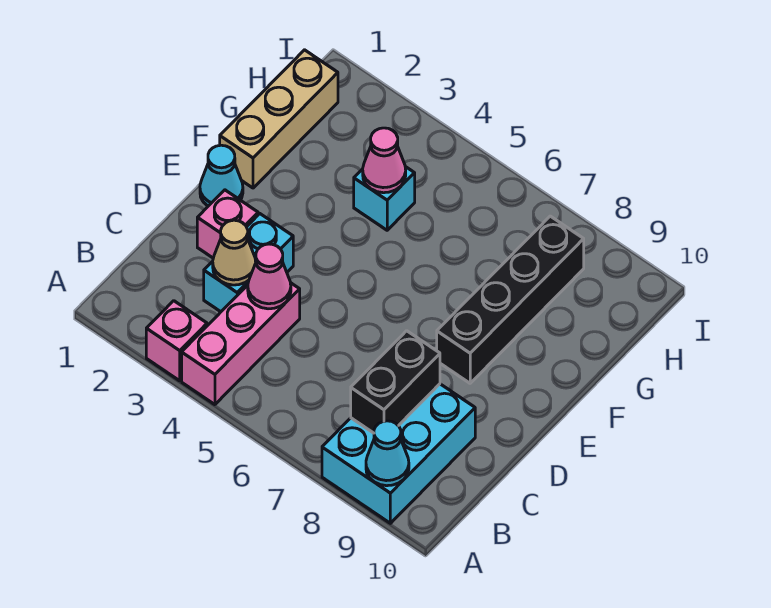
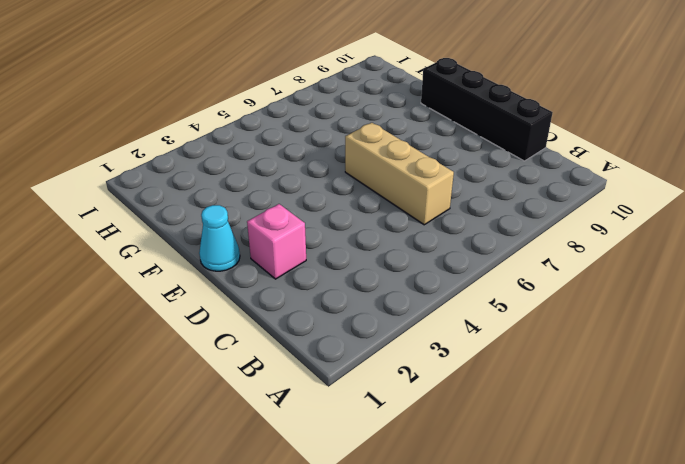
tan brick C6:E6 level 1 -> tan brick F1:H1 level 1
black brick C10:F10 level 1 -> black brick E8:H8 level 1
none -> pink brick A3 level 1
none -> pink brick A4:C4 level 1
none -> cyan brick A8:C9 level 1

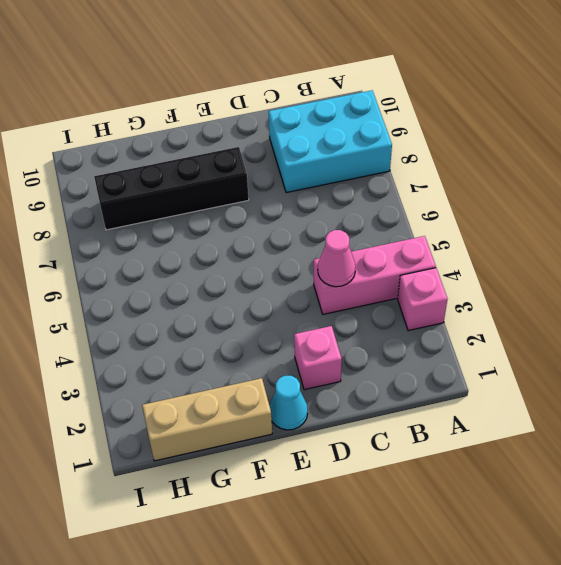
none -> cyan brick C3:D3 level 1
none -> cyan brick G4 level 1
none -> cyan cone A9 level 2

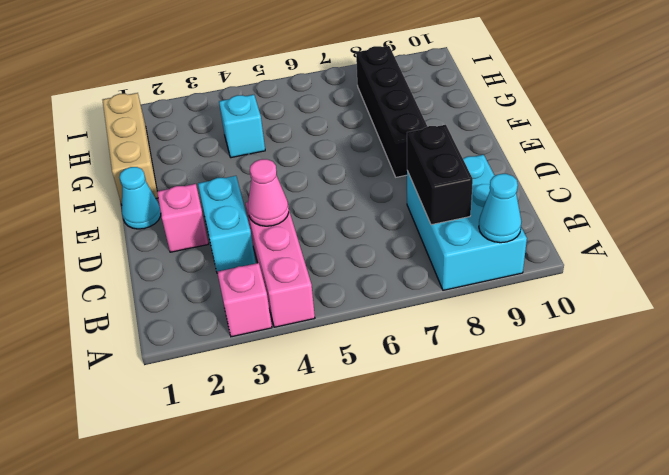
none -> tan cone C3 level 2
none -> pink cone G4 level 2

